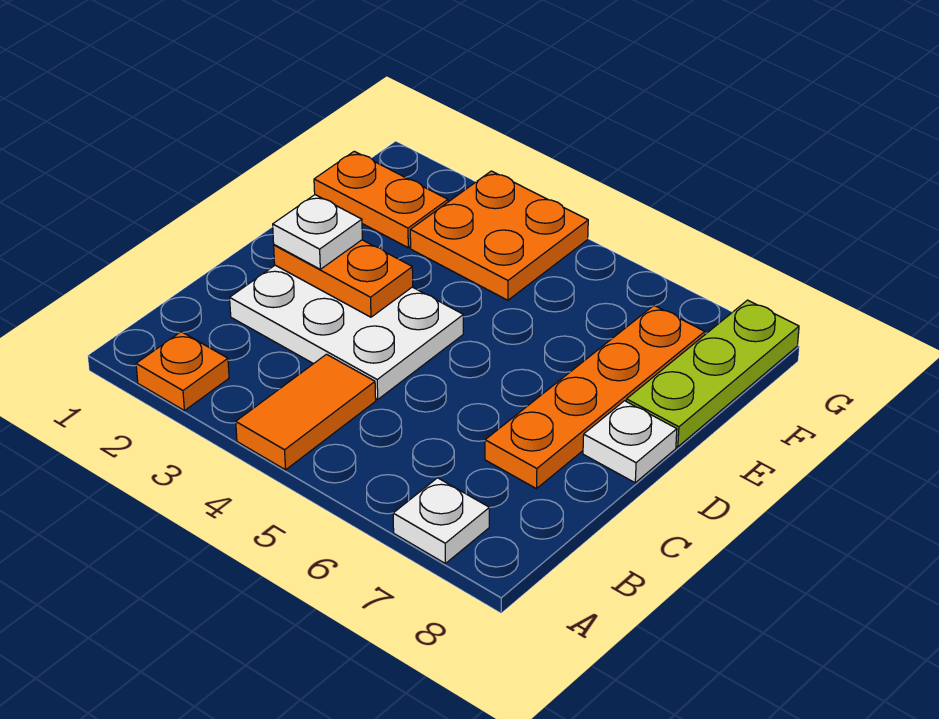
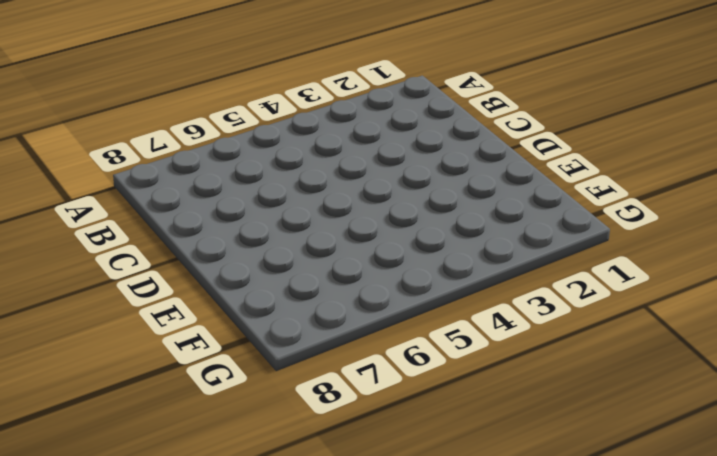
none -> orange plate A2 level 1
none -> orange tile A4:B4 level 1

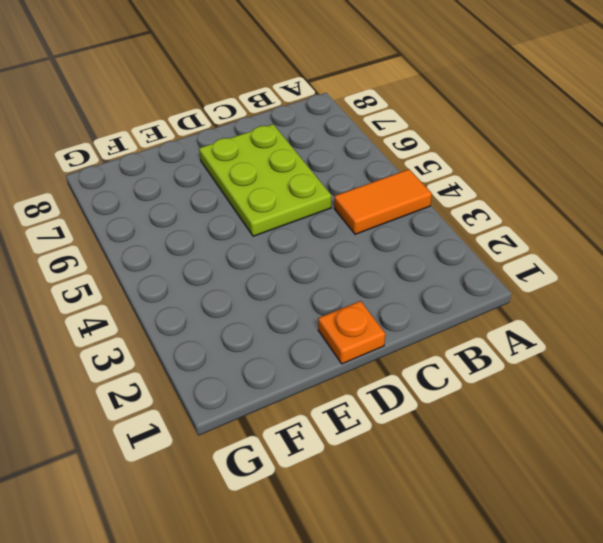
lime plate C5:D7 level 1 -> orange plate C7:F7 level 1
orange plate D1 level 1 -> orange plate A2 level 1
none -> white plate A7 level 1
none -> white plate C2:D4 level 1

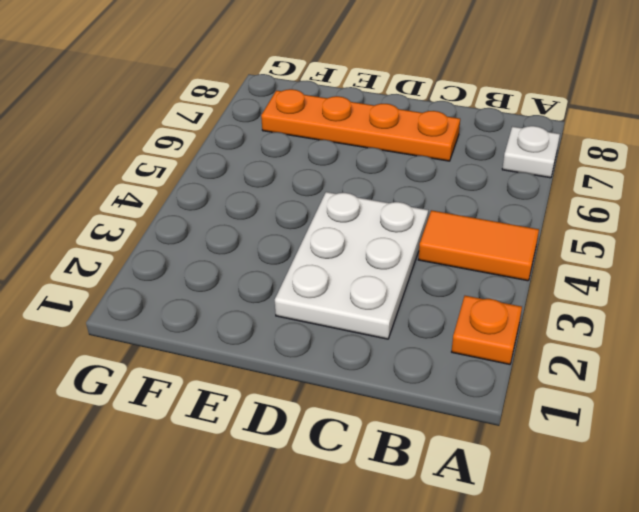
none -> white plate D8 level 1
none -> lime plate E8:G8 level 1

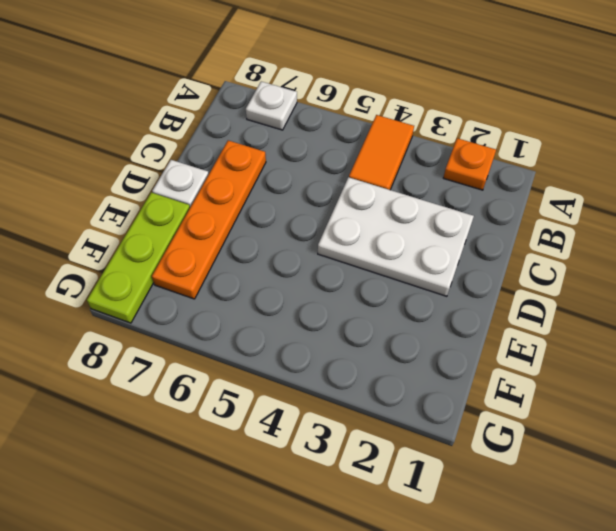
none -> orange plate F1:F2 level 1
none -> orange plate F3:G4 level 1

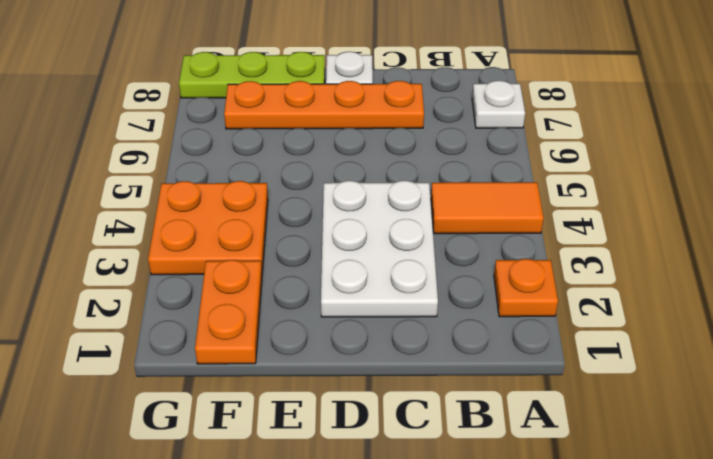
none -> orange plate D2:D3 level 2
none -> white plate D2 level 3

